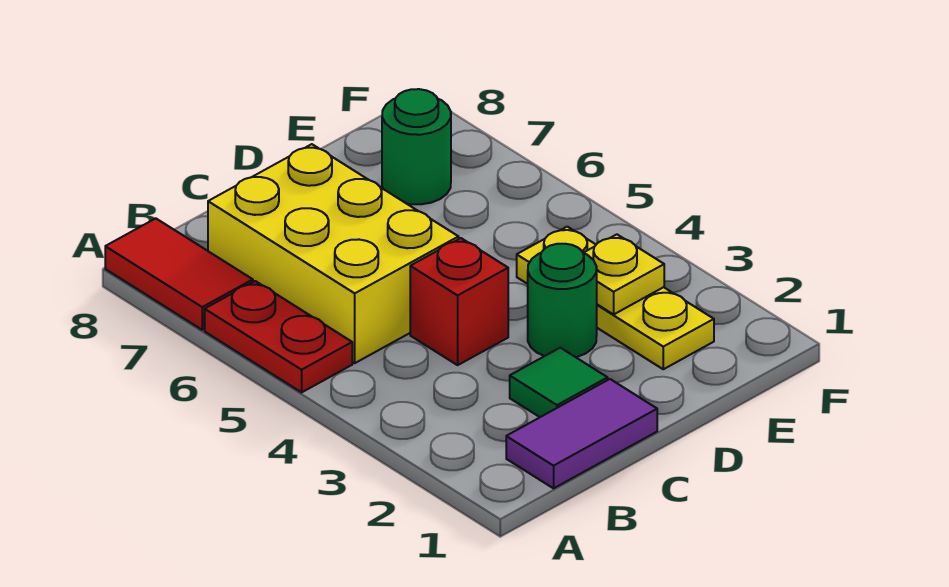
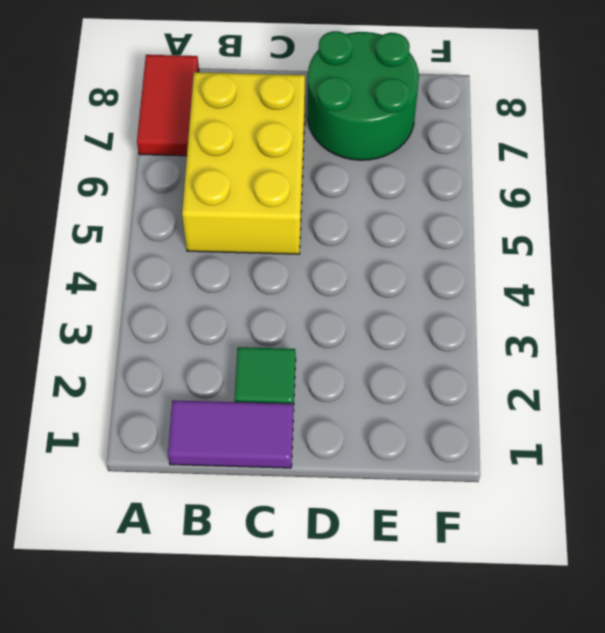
green round brick D7:E8 level 1 -> green round brick E7 level 1
none -> red plate A5:A6 level 1
none -> red brick C4 level 1

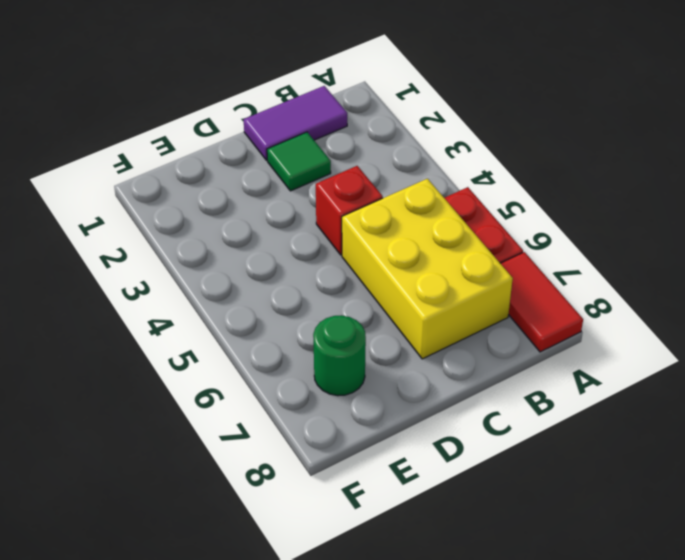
none -> green round brick D3 level 1
none -> yellow plate E2:E4 level 1

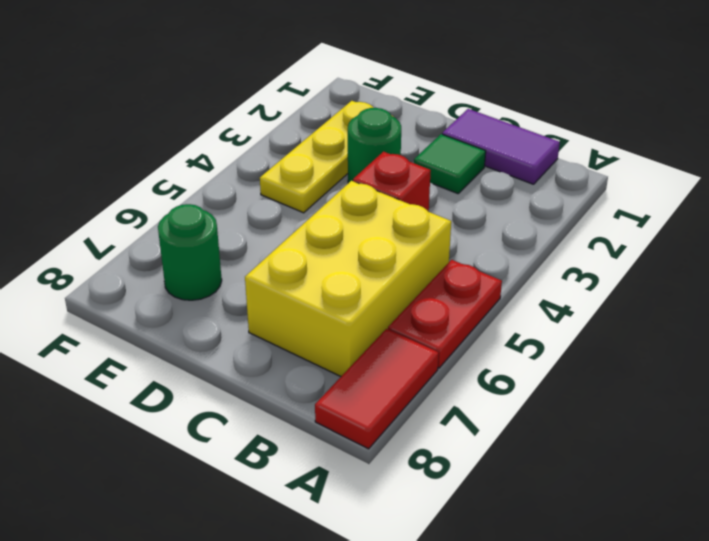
none -> yellow plate E3 level 2

